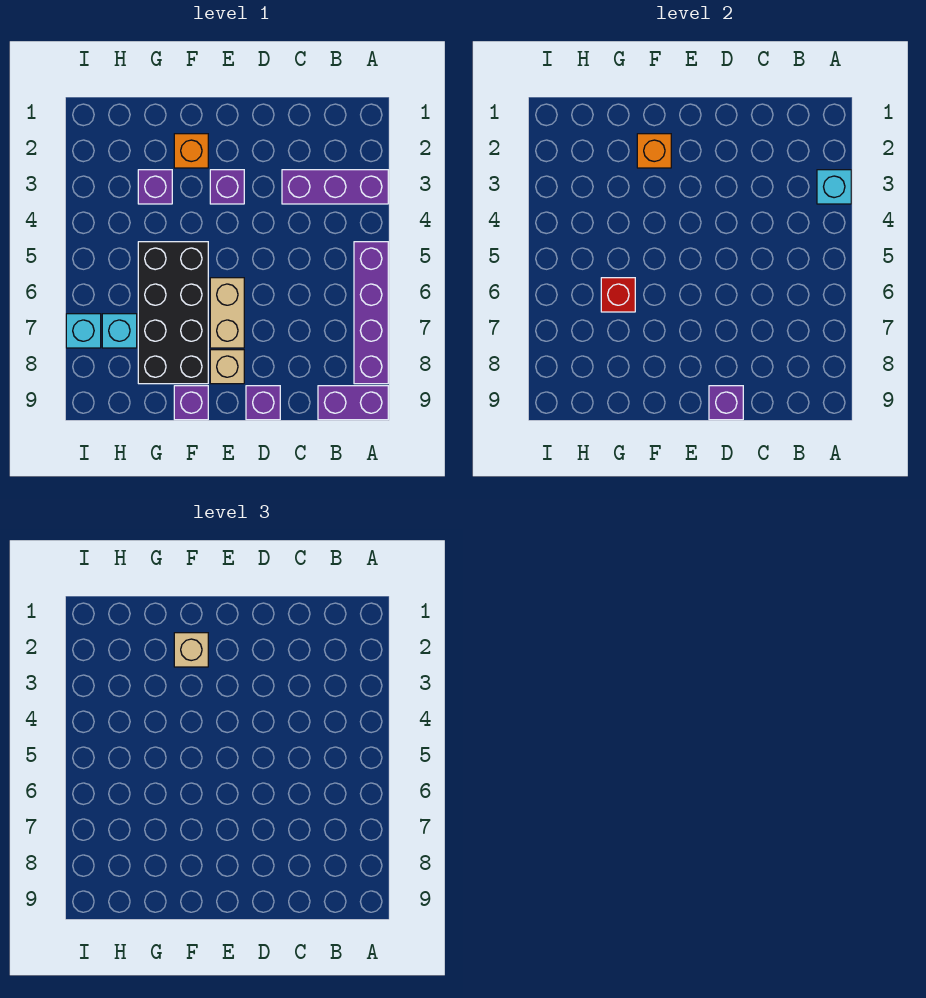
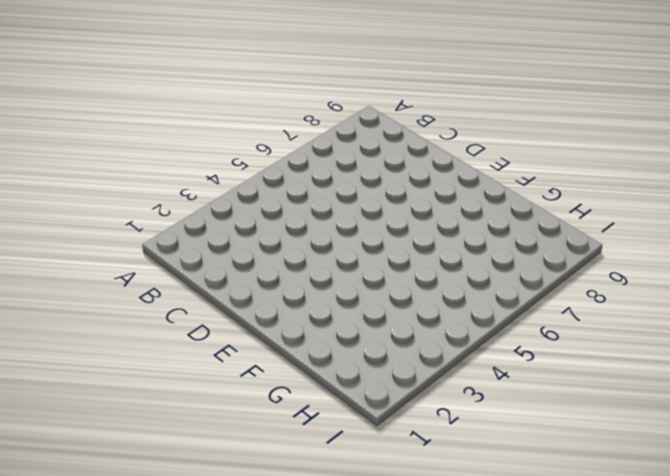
none -> purple brick A3:C3 level 1
none -> purple brick A5:A8 level 1
none -> purple brick A9:B9 level 1

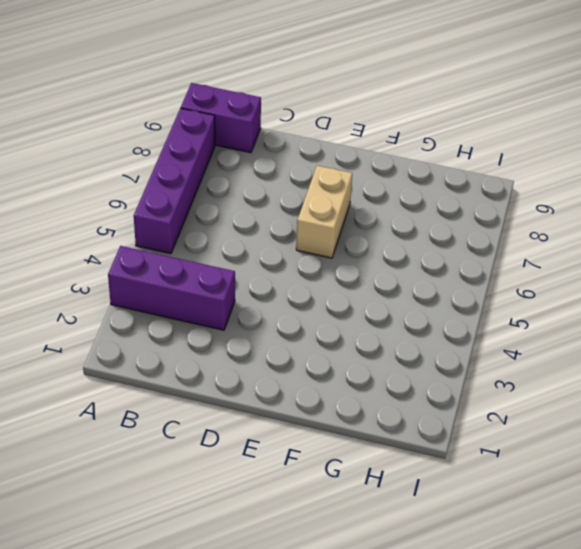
none -> purple brick D9 level 1
none -> purple brick E3 level 1
none -> tan brick E8 level 1

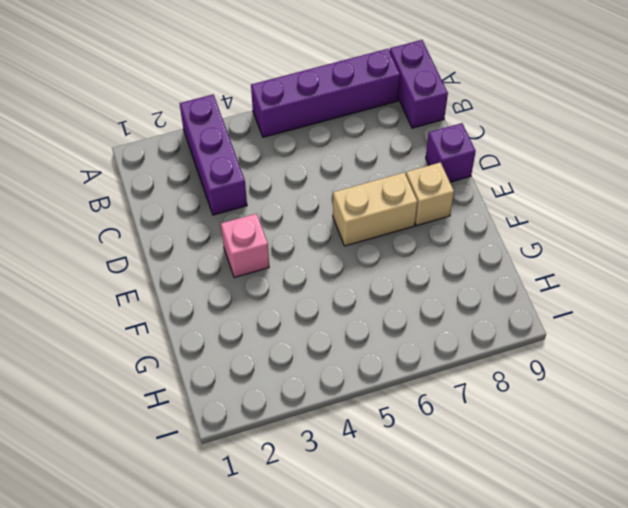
pink brick E3 level 1 -> purple brick E3 level 1
none -> orange brick F2 level 1
none -> black brick F5:G8 level 1
none -> purple brick F9 level 1

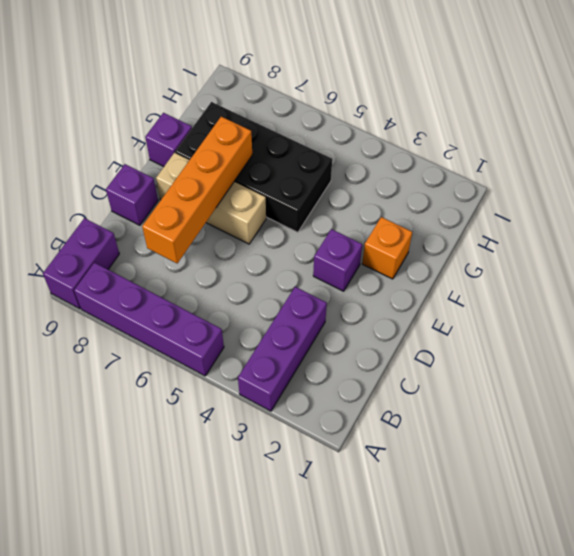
orange brick C7:F7 level 2 -> none
none -> purple brick G3 level 1
none -> cyan brick H7 level 1
none -> cyan brick I7 level 1

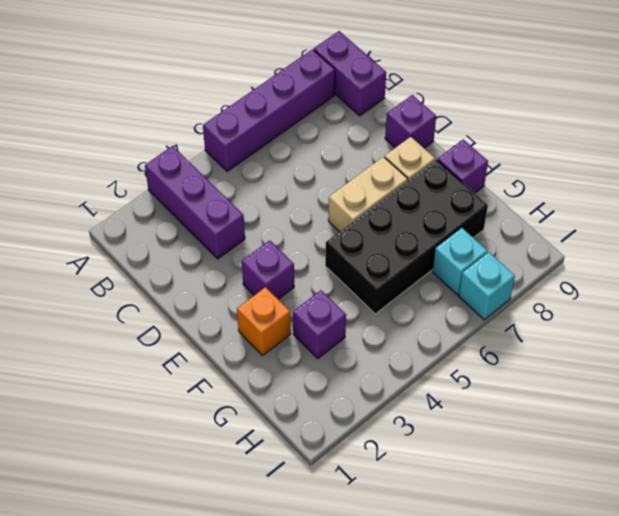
none -> cyan brick A3 level 2
none -> purple brick D9 level 2
none -> orange brick F2 level 2

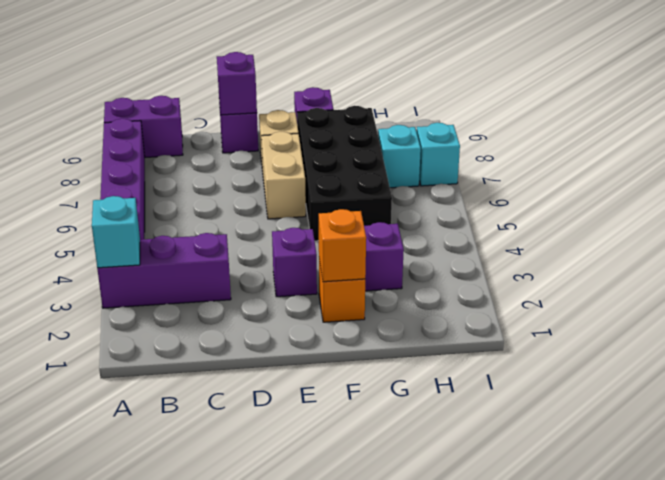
none -> red brick G6 level 2
none -> tan brick F2 level 3

